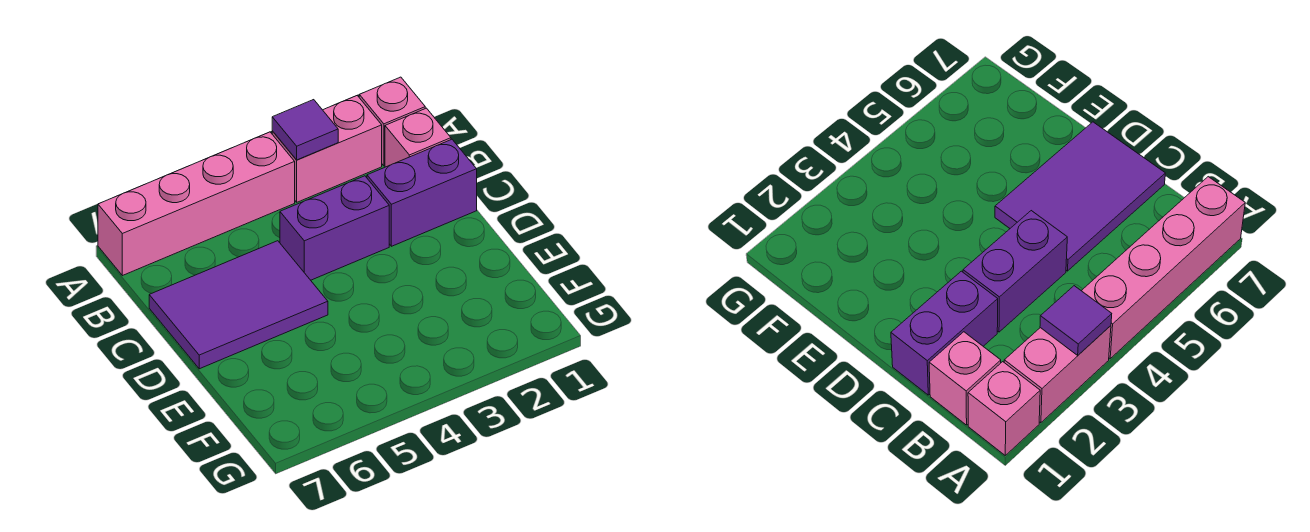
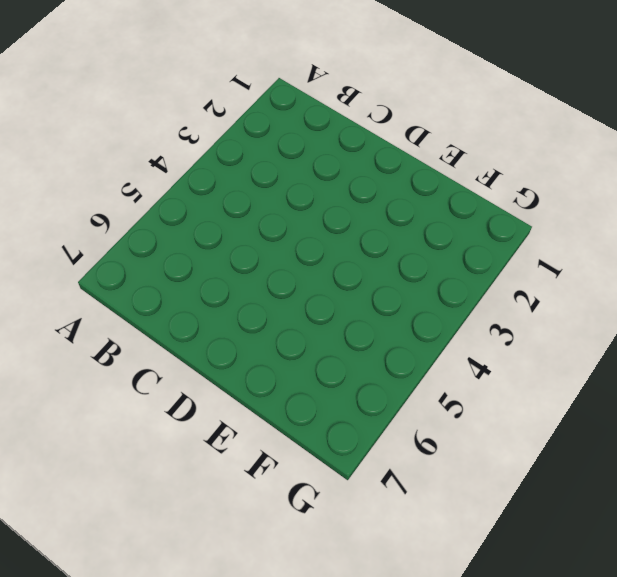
none -> pink brick A1 level 1
none -> pink brick A2:A3 level 1

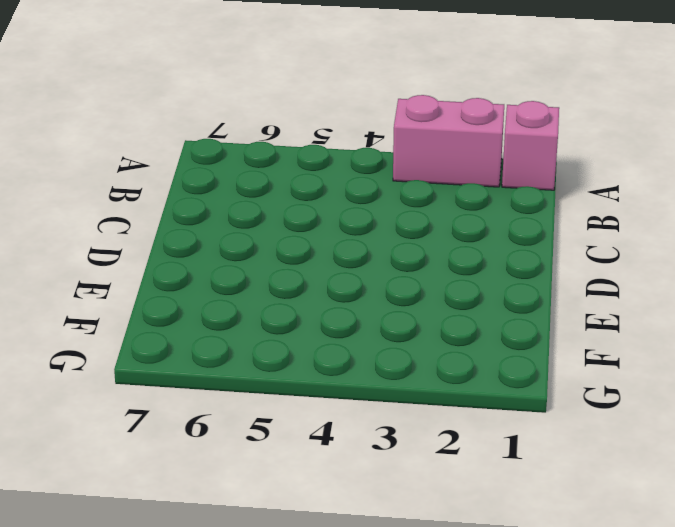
none -> pink brick A4:A7 level 1
none -> pink brick B1 level 1

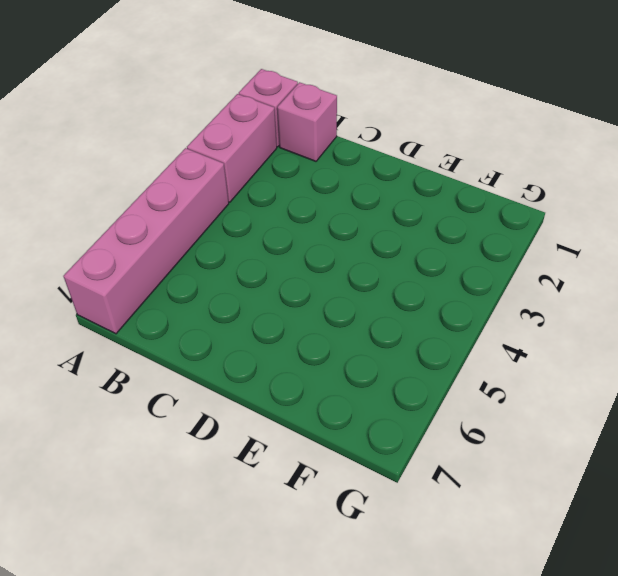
none -> purple brick C1:C2 level 1
none -> purple brick C3:C4 level 1

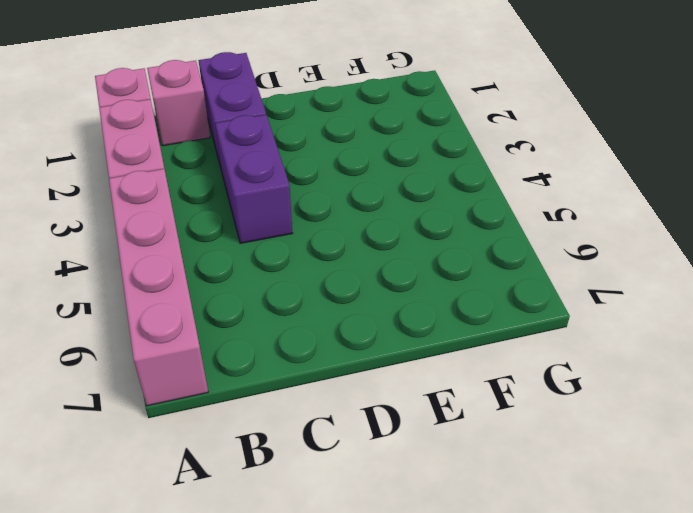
none -> purple tile C5:D7 level 1
none -> purple tile A3 level 2

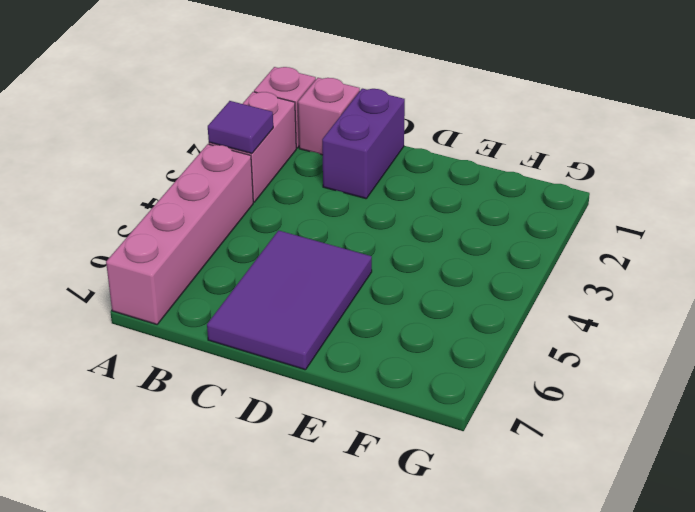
none -> purple brick C3:C4 level 1

